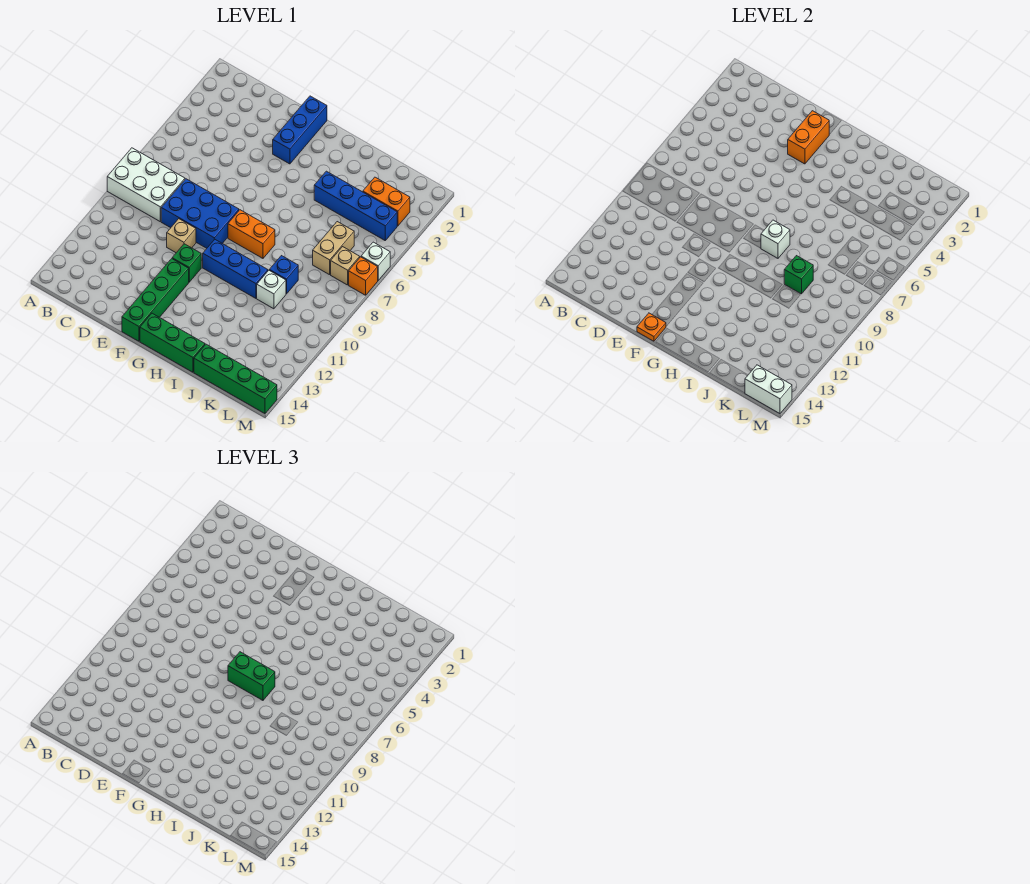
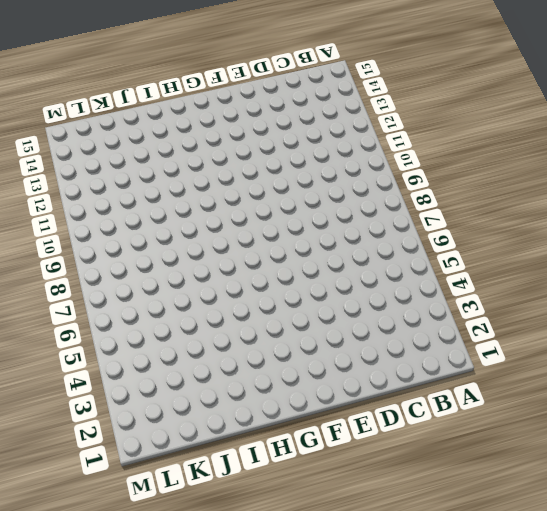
none -> white brick A8:C9 level 1
none -> blue brick D8:F9 level 1
none -> tan brick E10 level 1

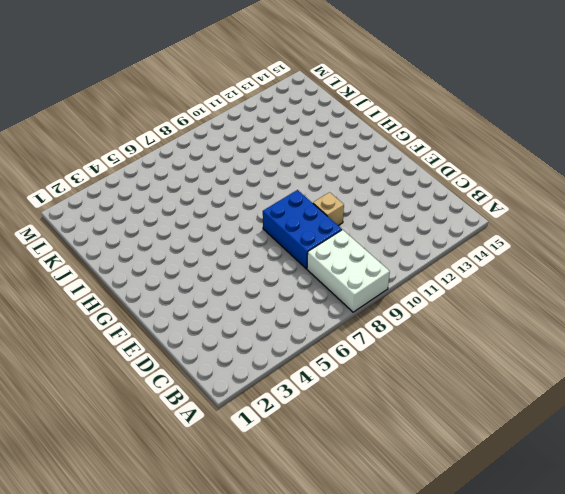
none -> blue brick F1:F3 level 1
none -> green brick F11 level 1
none -> green brick F12:F15 level 1

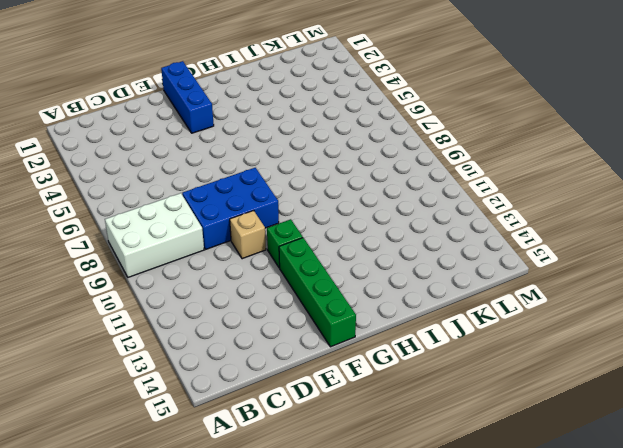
none -> orange brick G8:H8 level 1
none -> blue brick G10:I10 level 1
none -> green brick G15:I15 level 1

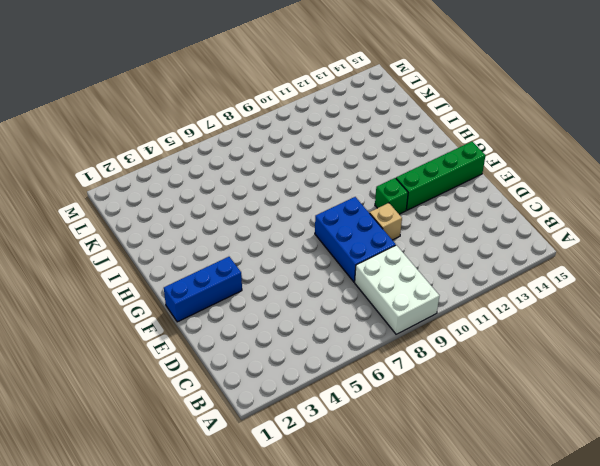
none -> orange brick G8:H8 level 1
none -> blue brick G10:I10 level 1
none -> green brick G15:I15 level 1

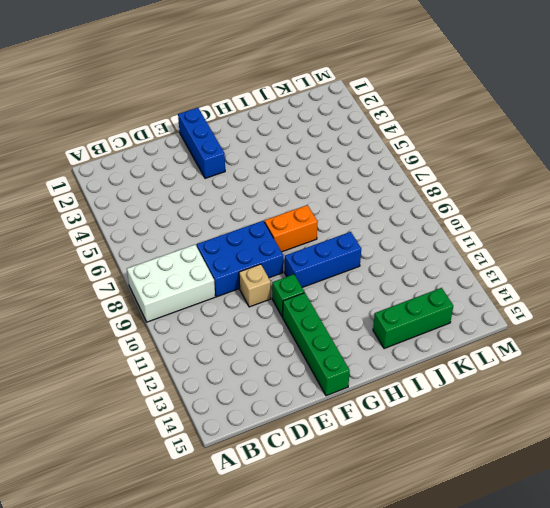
green brick I14:K14 level 1 -> green brick G15:I15 level 1
none -> blue brick I4:L4 level 1
none -> blue brick J9 level 1
none -> white brick J10 level 1

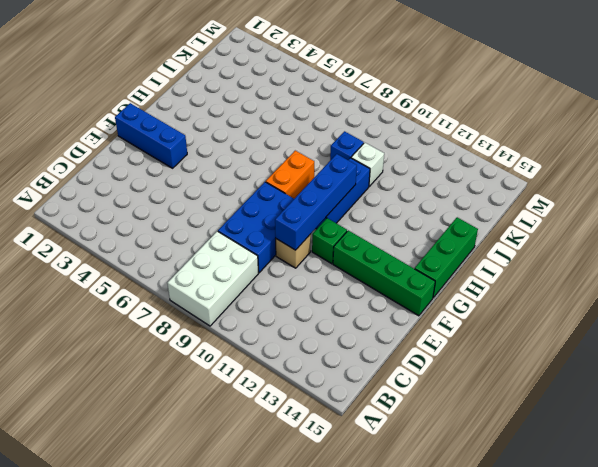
blue brick E10:H10 level 2 -> blue brick I4:L4 level 1
none -> green brick J15:M15 level 1
none -> orange brick K3:L3 level 1
none -> tan brick K6:K7 level 1

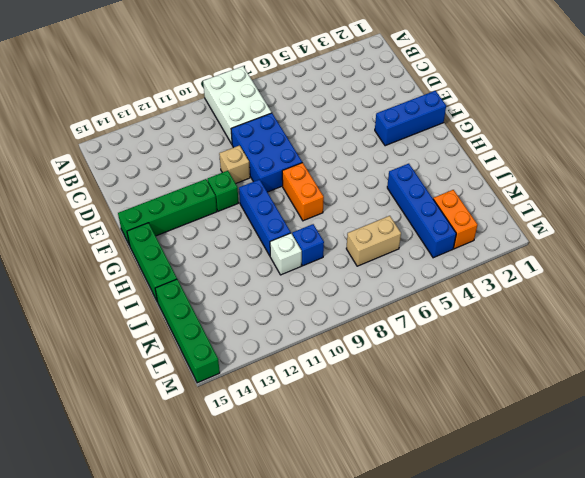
none -> tan brick L7 level 1
none -> white brick M6 level 1
none -> orange brick M7 level 1

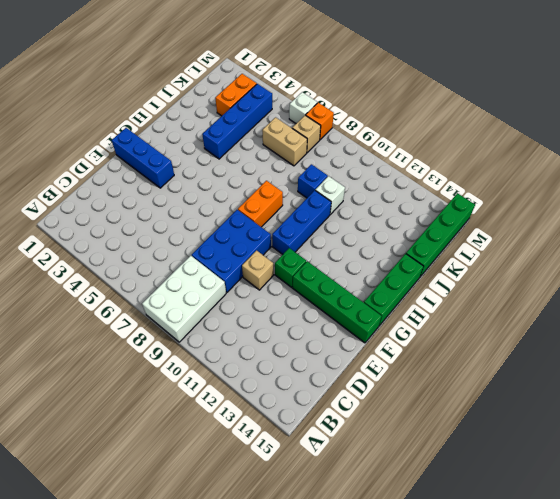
none -> orange brick F2:F3 level 2
none -> orange plate F15 level 2
none -> white brick H8 level 2

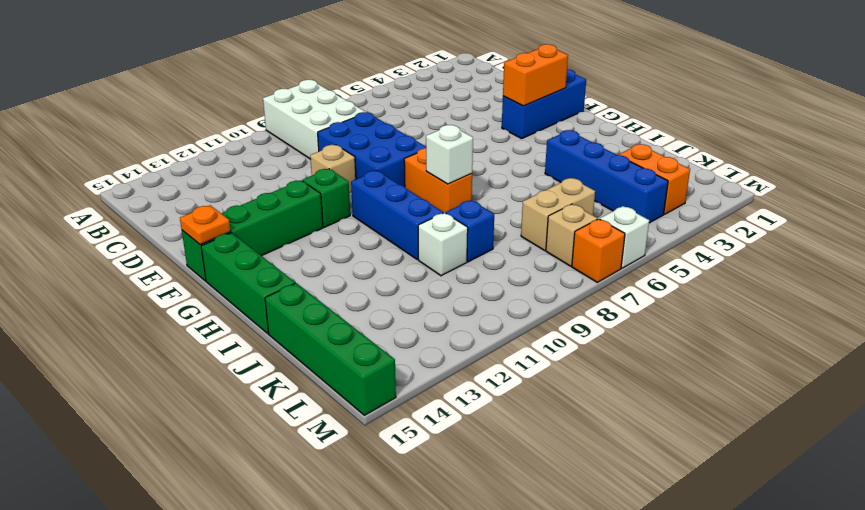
none -> green brick J9 level 2
none -> white brick L15:M15 level 2
none -> green brick G8:H8 level 3

